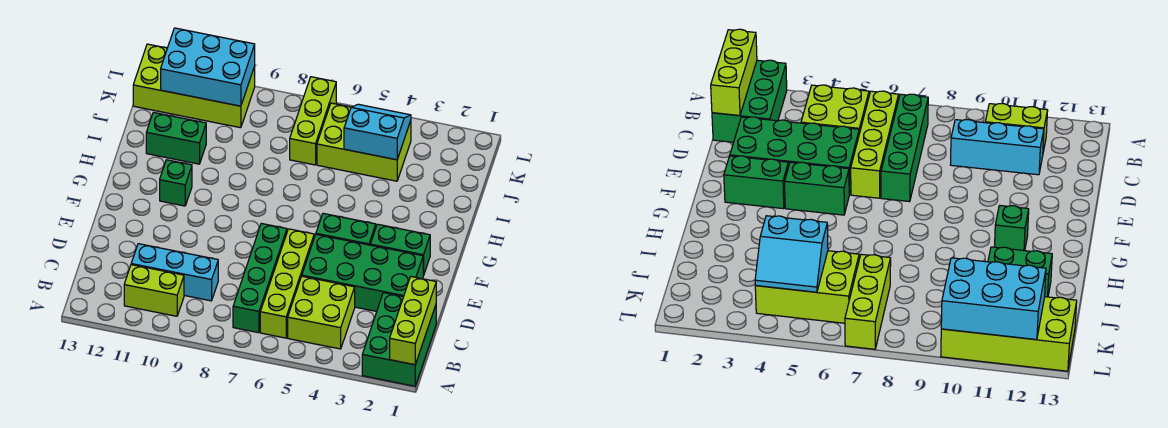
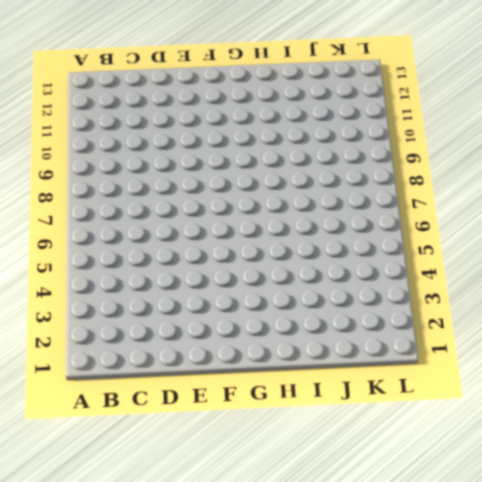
none -> green brick A1:C2 level 1
none -> lime brick B4:C5 level 1
none -> lime brick B6:E6 level 1

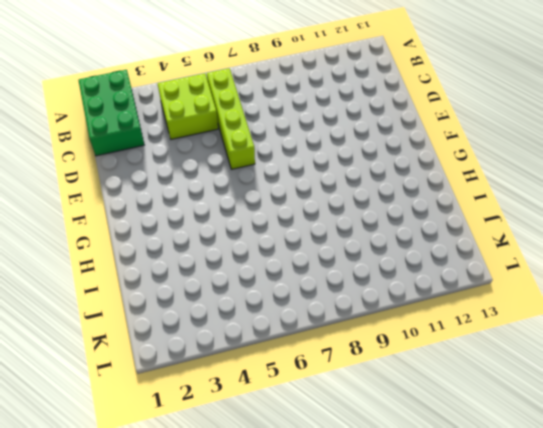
none -> green brick B7:E7 level 1
none -> lime brick B10:B11 level 1
none -> cyan brick C9:C11 level 1

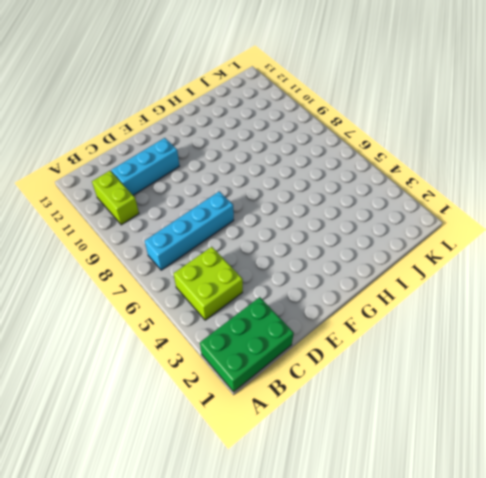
cyan brick B7:E7 level 1 -> green brick B7:E7 level 1
cyan brick C11:E11 level 1 -> cyan brick C9:C11 level 1
none -> lime brick B6:E6 level 1
none -> green brick D2:E5 level 1
none -> green brick F2:F3 level 1

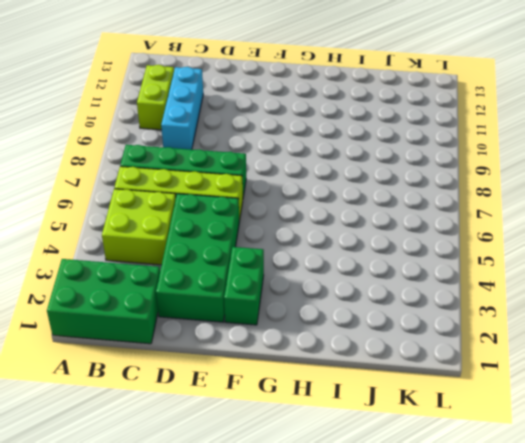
none -> green brick F4:F5 level 1
none -> green brick G11 level 1
none -> green brick I11:I12 level 1

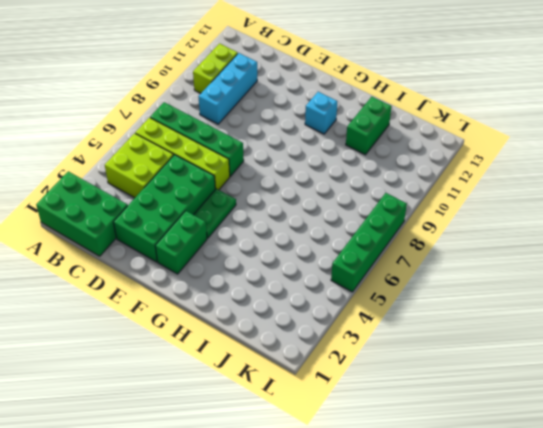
green plate F4:F5 level 1 -> green brick F4:F5 level 1
cyan brick G11 level 1 -> green brick G11 level 1
green brick L5:L8 level 1 -> lime brick J7:L7 level 1
none -> lime brick J4:K6 level 1
none -> lime brick K10:L13 level 1
none -> lime brick A1:C1 level 2

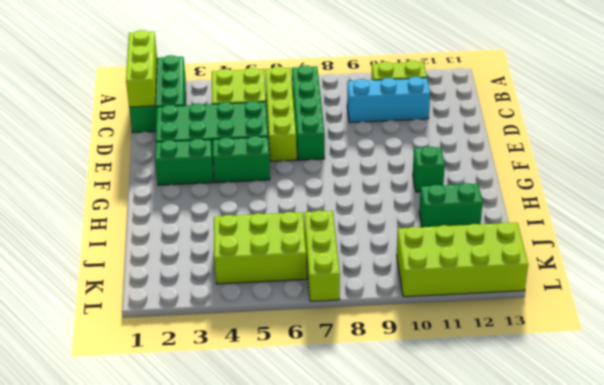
none -> cyan slope J4:K5 level 2 top J
none -> cyan brick K10:L12 level 2

